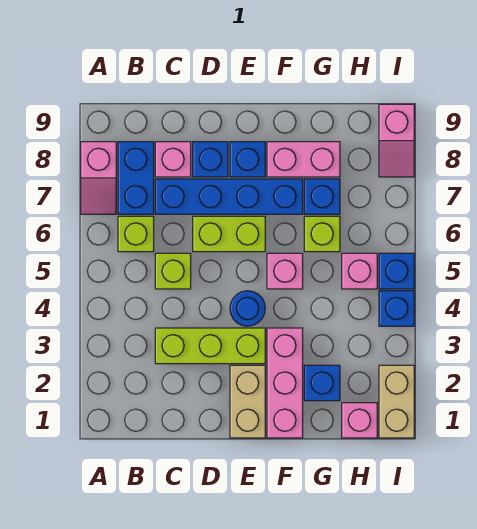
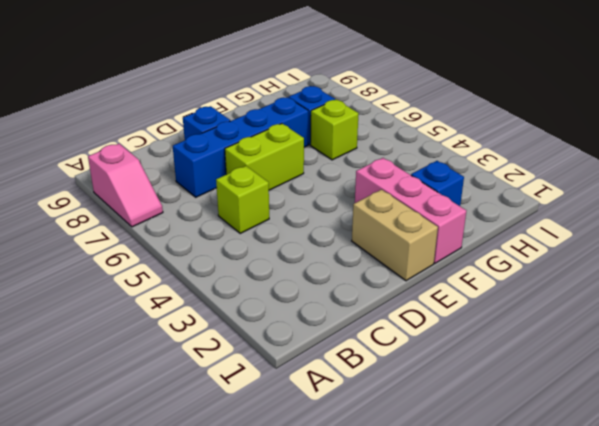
none -> lime brick B6 level 1
none -> blue brick B7:B8 level 1
none -> lime brick C3:E3 level 1

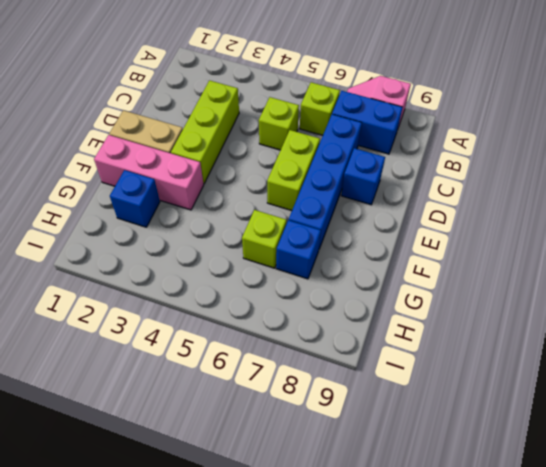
none -> pink brick C8 level 1
none -> blue round brick E4 level 1
none -> blue brick E8 level 1

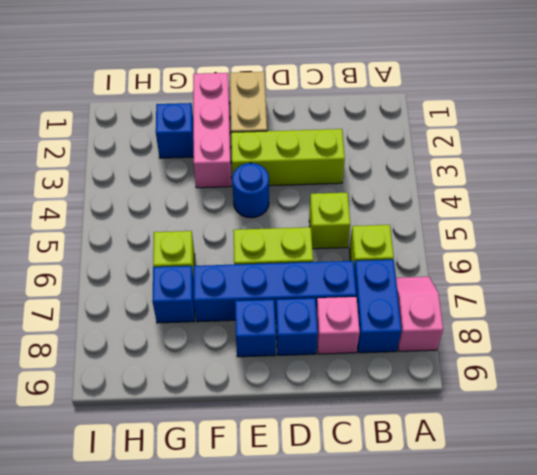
none -> pink brick F5 level 1
none -> pink brick F8:G8 level 1
none -> pink brick H1 level 1

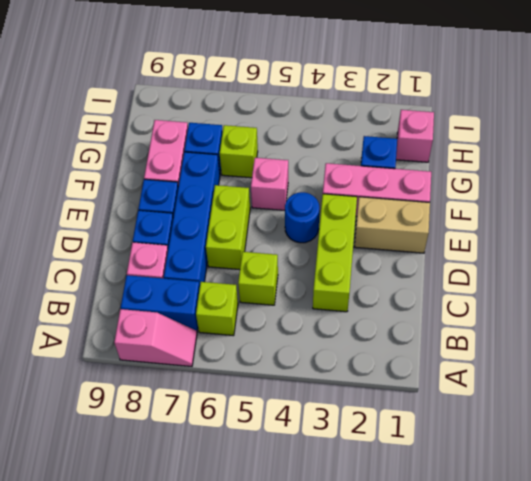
none -> pink brick H5 level 1
none -> tan brick I1:I2 level 1
none -> blue brick I4 level 1

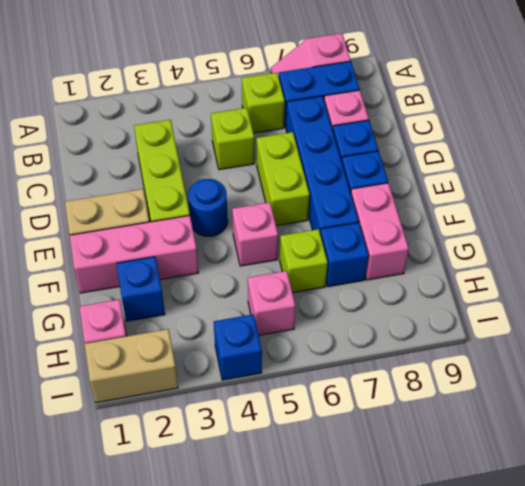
none -> blue brick I5 level 1
none -> pink slope I8:I9 level 1 top 9

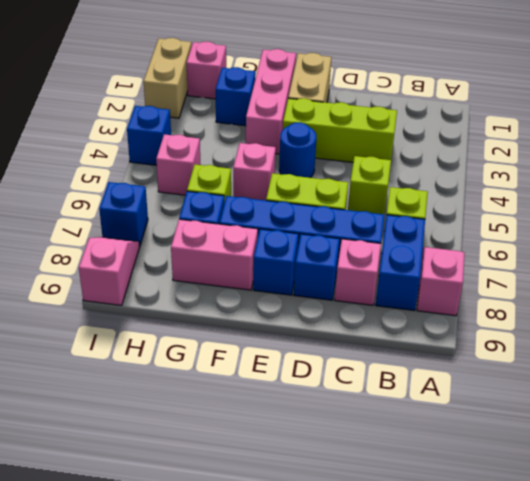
blue brick I7 level 1 -> blue brick I5 level 1

